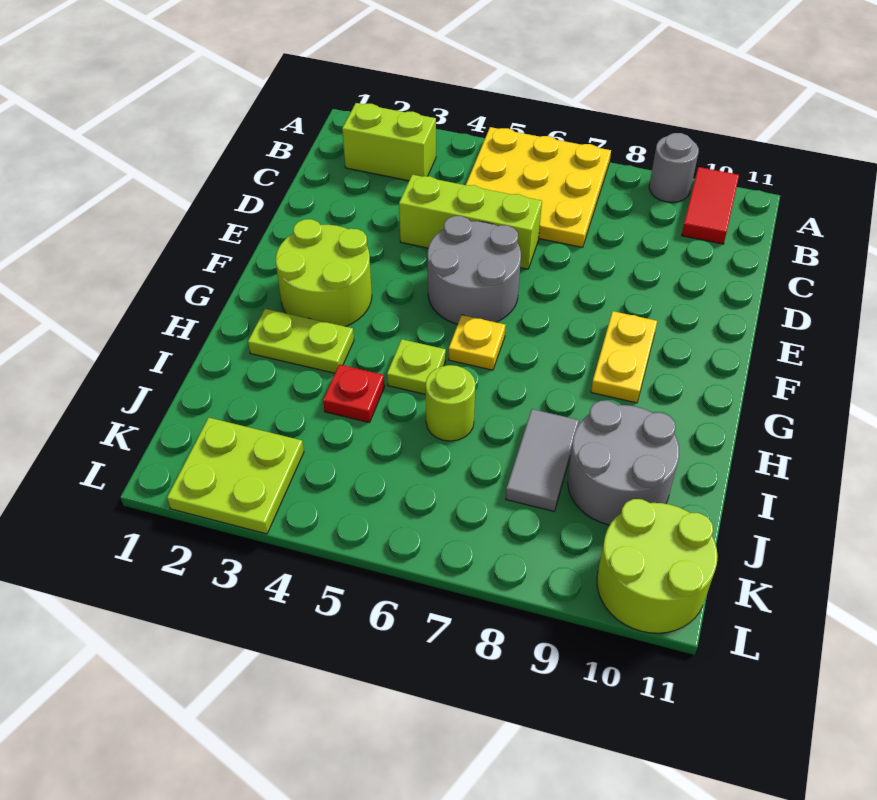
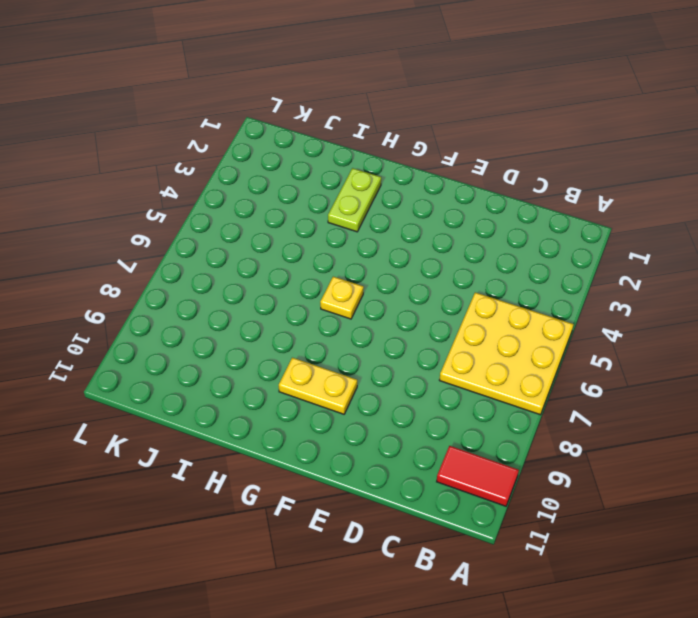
none -> grey round brick A9 level 1
none -> lime brick B2:B3 level 1
none -> lime brick D4:D6 level 1

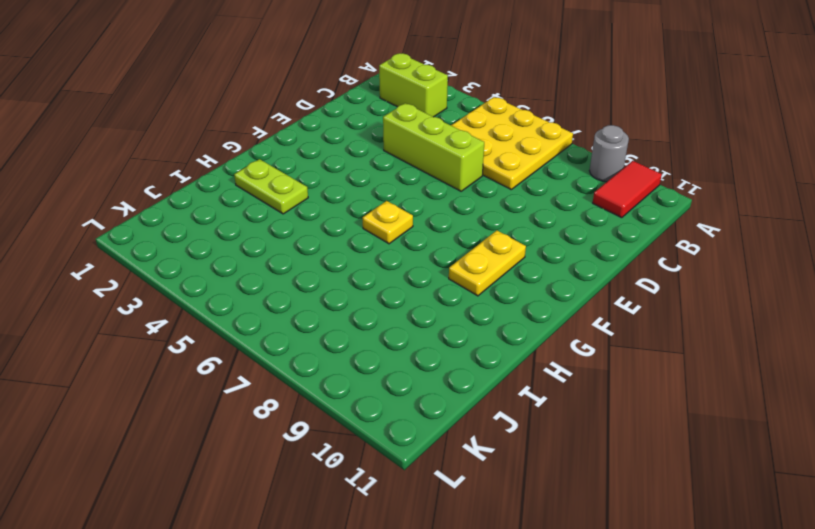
none -> grey round brick E5:F6 level 1
none -> lime round brick F2:G3 level 1
none -> lime plate H5 level 1

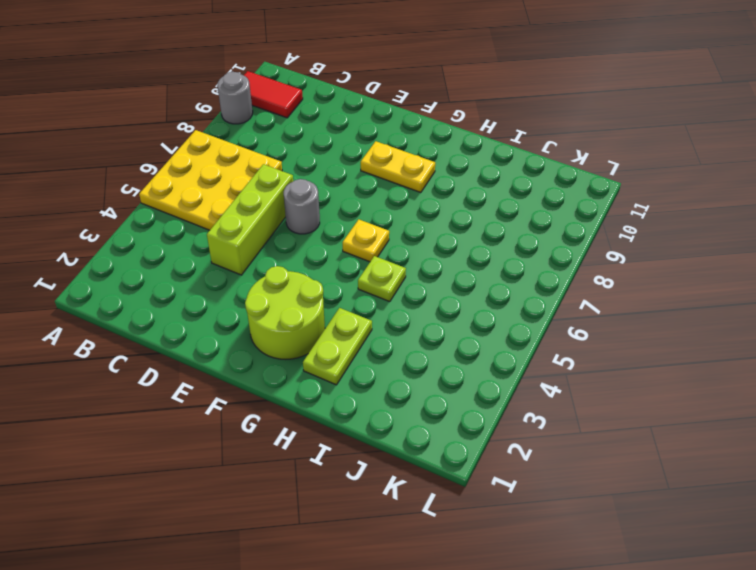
grey round brick E6 level 1 -> grey round brick E5:F6 level 1
none -> lime brick B2:B3 level 1
none -> red plate I4 level 1
none -> lime round brick I6 level 1

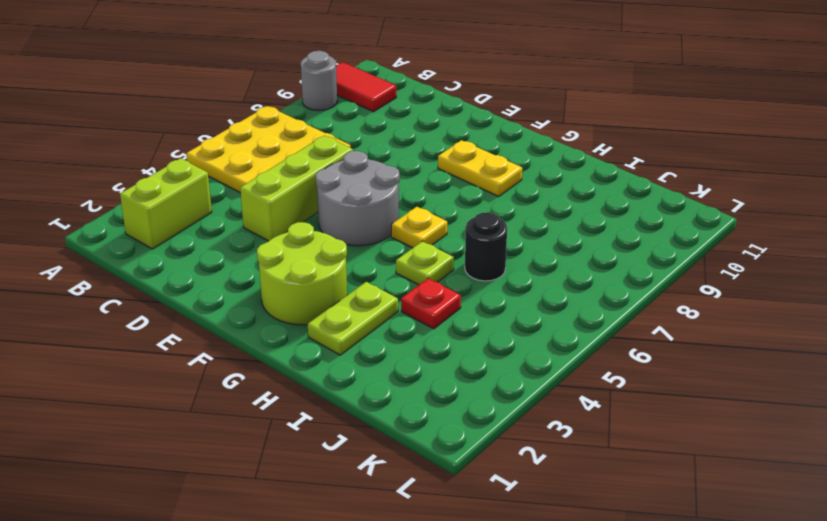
black round brick I6 level 1 -> lime round brick I6 level 1
none -> grey tile I8:J8 level 1
none -> grey round brick I9:J10 level 1
none -> lime plate K2:L3 level 1

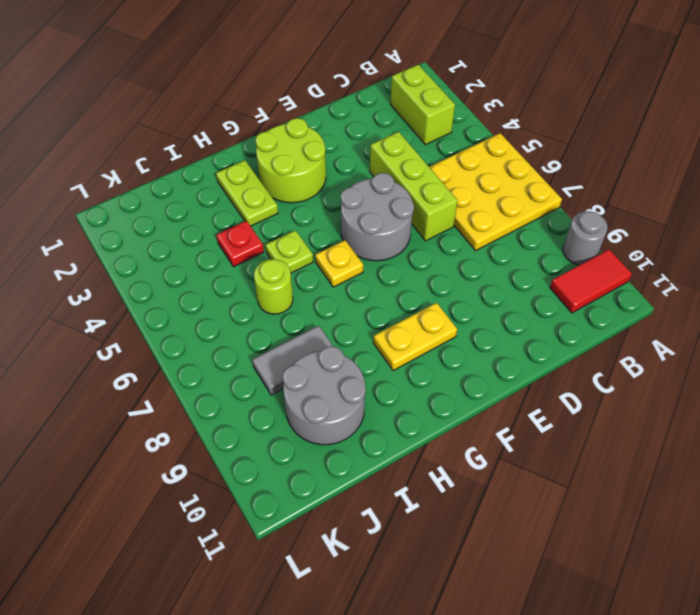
none -> lime plate K2:L3 level 1
none -> lime round brick K10:L11 level 1

